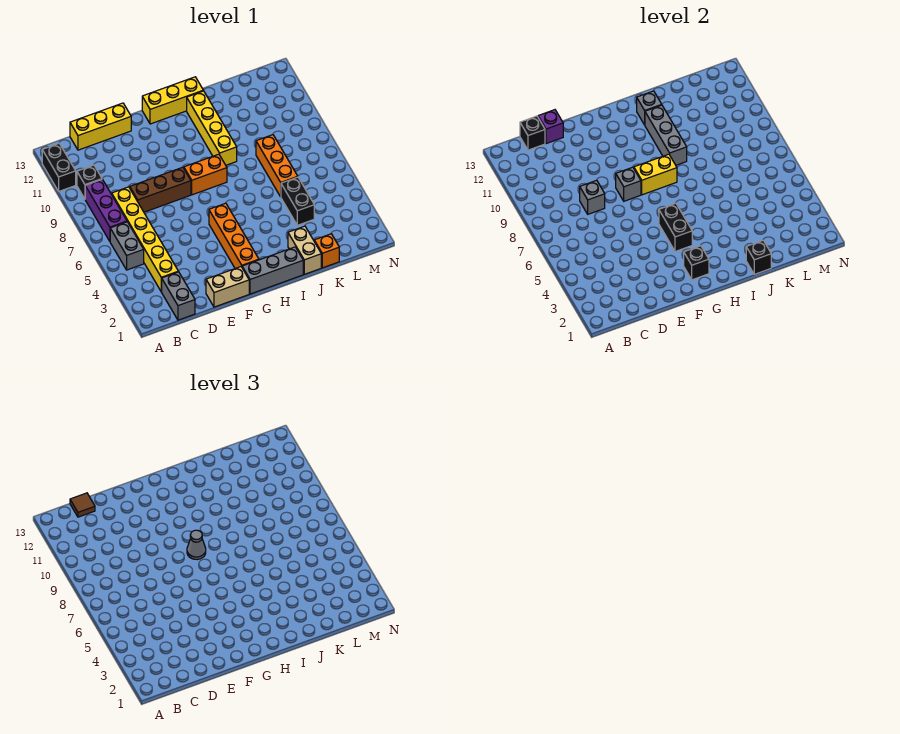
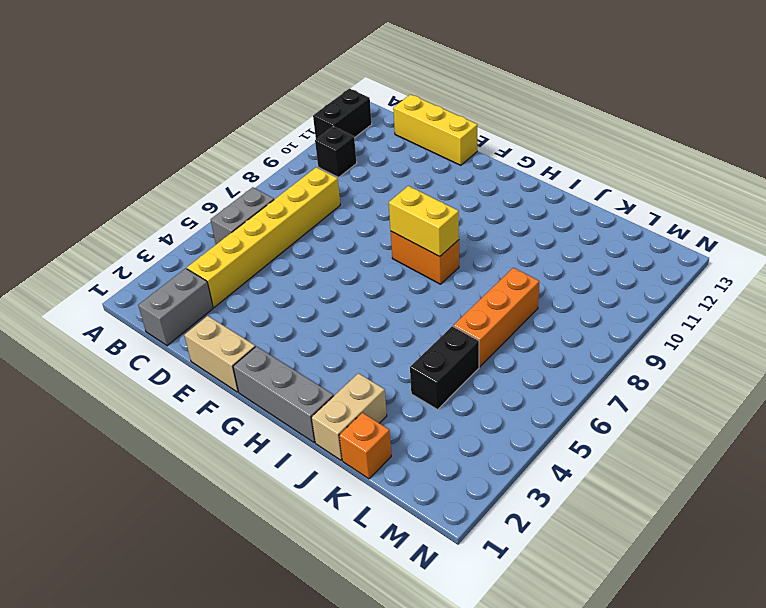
none -> purple brick B7:B9 level 1
none -> brown brick D8:F8 level 1
none -> orange brick G2:G5 level 1
none -> yellow brick G13:I13 level 1

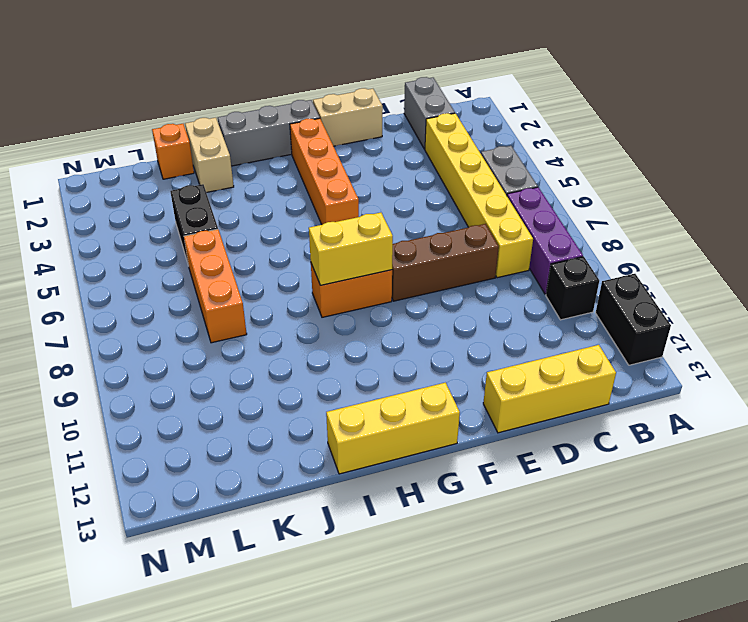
none -> yellow brick I9:I12 level 1
none -> black brick C13 level 2
none -> grey brick D8 level 2
none -> purple brick D13 level 2

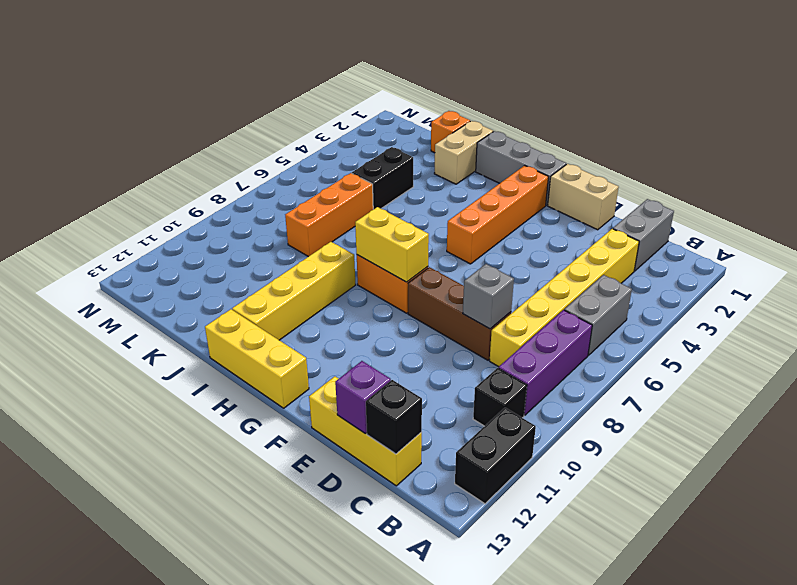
none -> grey brick F8 level 2
none -> black brick G2 level 2
none -> black brick G4:G5 level 2
none -> grey brick I9:I11 level 2

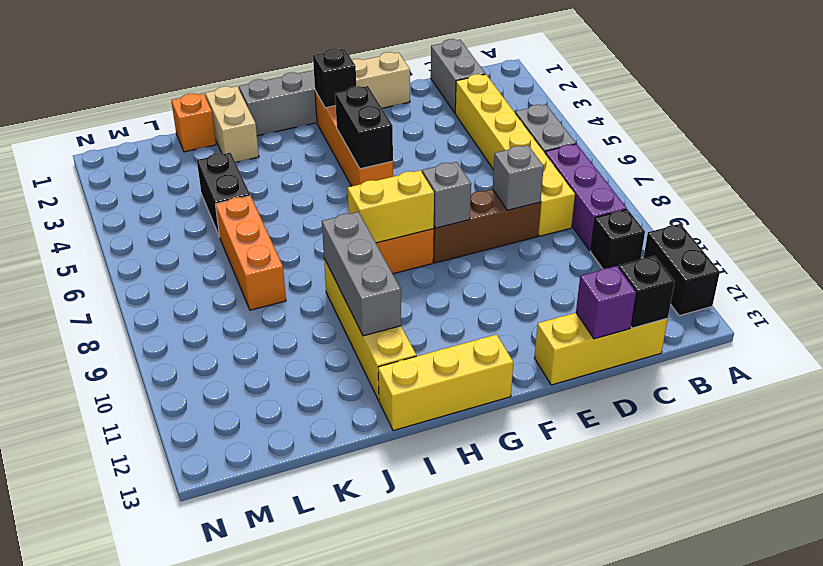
none -> grey brick I12 level 2
none -> black brick J1 level 2
none -> brown tile C13 level 3
none -> grey cone G8 level 3

